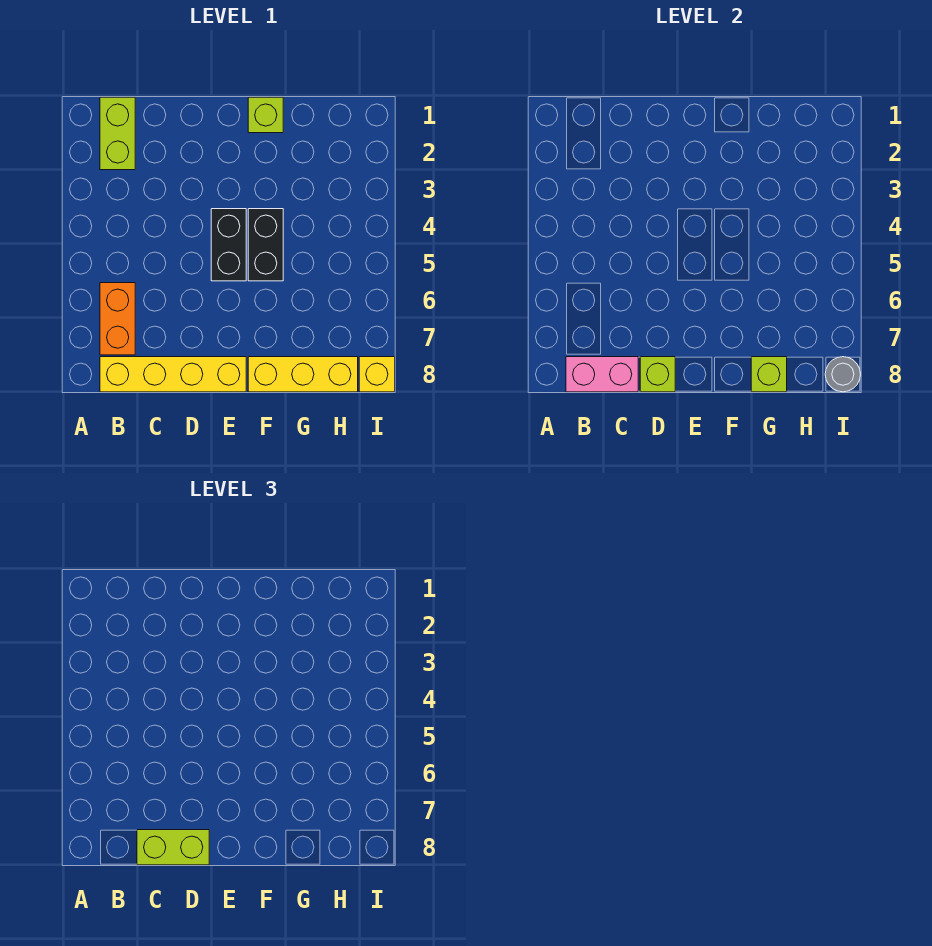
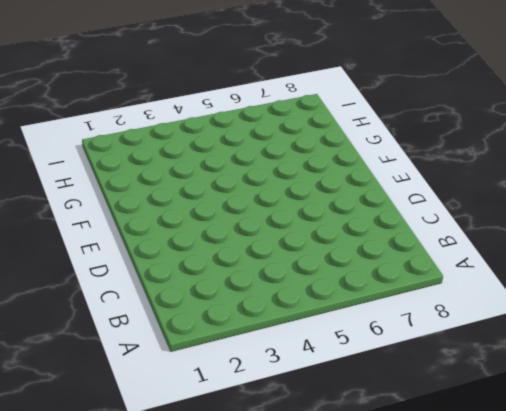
none -> lime brick B1:B2 level 1
none -> orange brick B6:B7 level 1
none -> yellow brick B8:E8 level 1

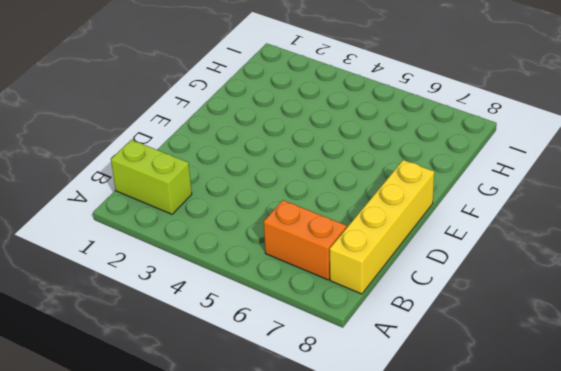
none -> black brick E4:E5 level 1
none -> lime brick F1 level 1
none -> black brick F4:F5 level 1

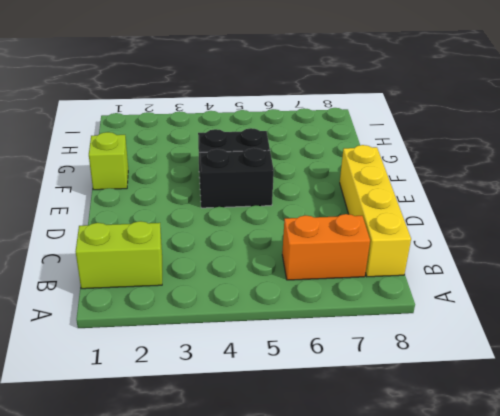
none -> yellow brick F8:H8 level 1
none -> yellow brick I8 level 1
none -> pink brick B8:C8 level 2

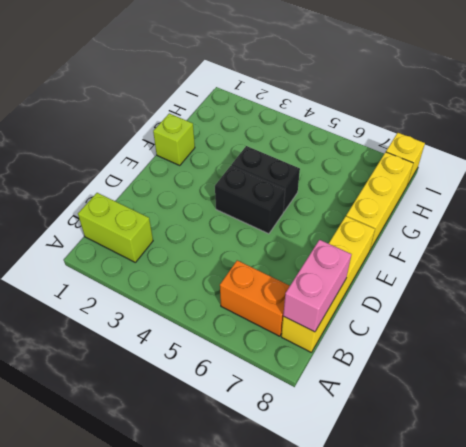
none -> lime brick D8 level 2
none -> lime brick G8 level 2
none -> grey round brick I8 level 2

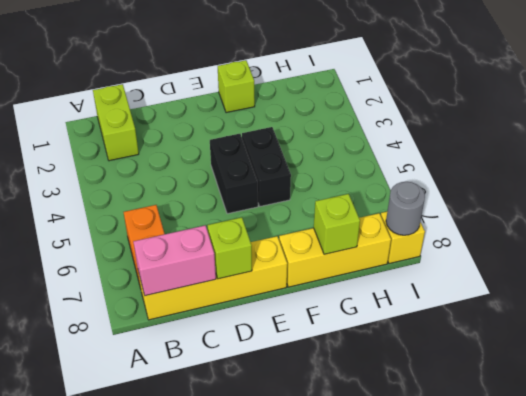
none -> lime brick C8:D8 level 3

